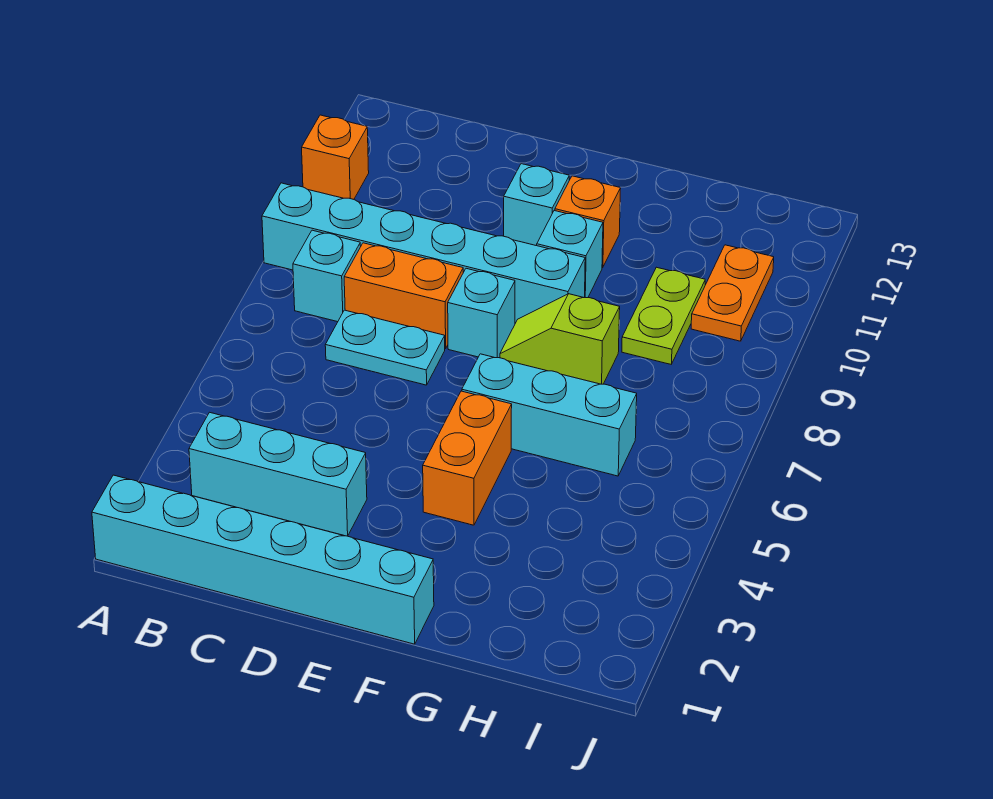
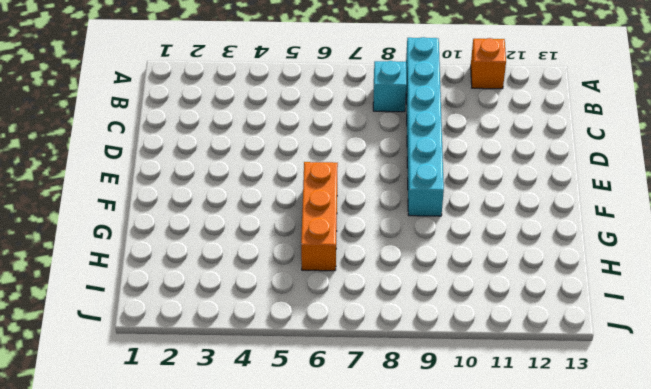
orange brick F6:H6 level 1 -> cyan brick F6:H6 level 1
none -> cyan brick A1:F1 level 1
none -> cyan brick B3:D3 level 1
none -> cyan plate C7:D7 level 1

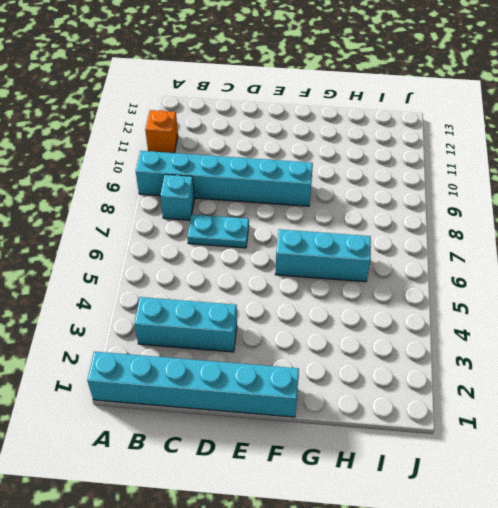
none -> orange brick C8:D8 level 1
none -> cyan brick E8 level 1
none -> cyan brick E11 level 1

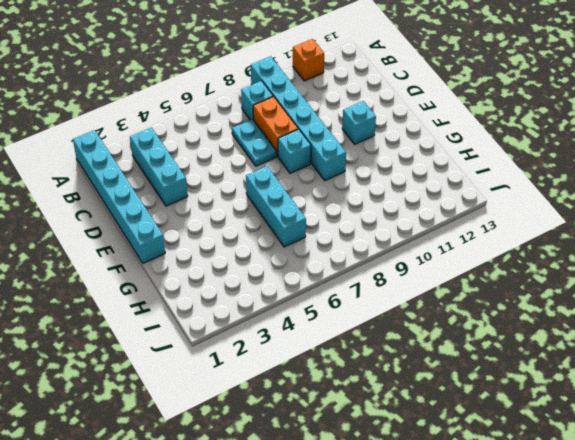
none -> orange brick F4:F5 level 1
none -> lime slope F8:G8 level 1 top G
none -> cyan brick F10 level 1

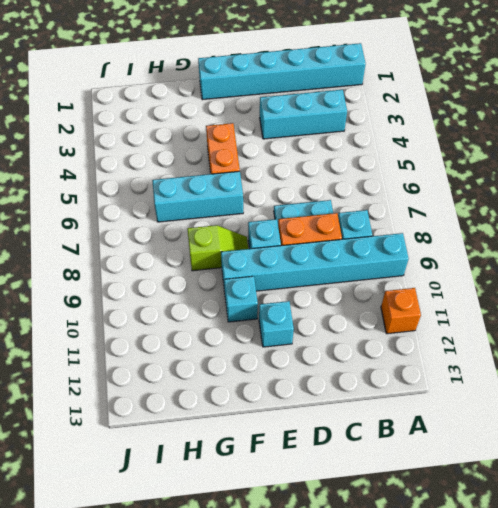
none -> orange brick F11 level 1
none -> lime plate H9:H10 level 1
none -> orange plate I10:I11 level 1

